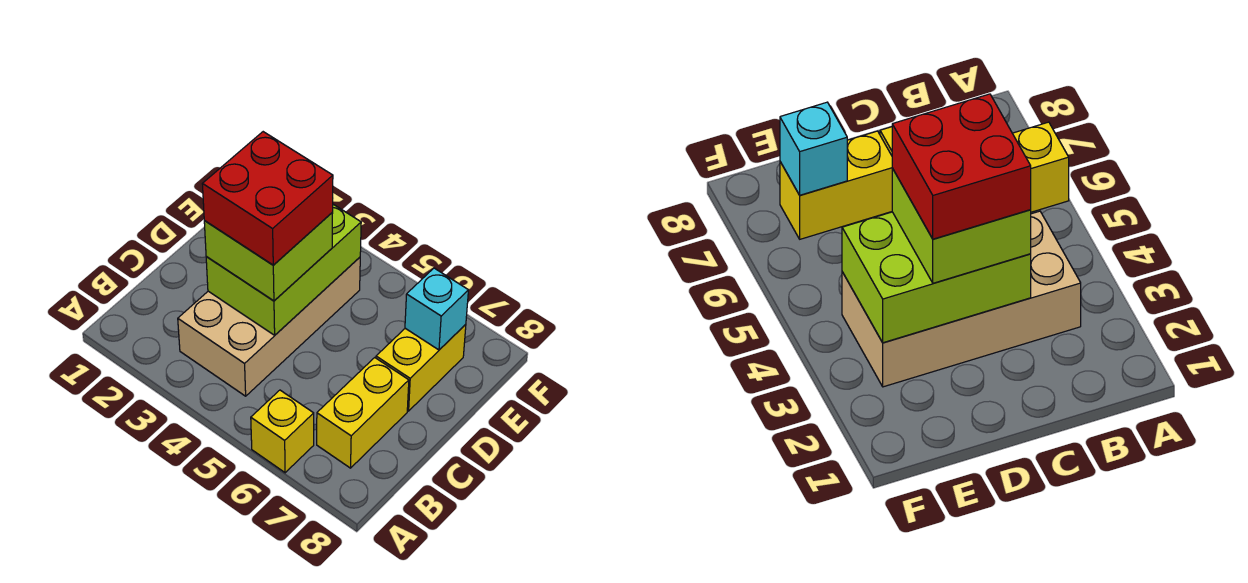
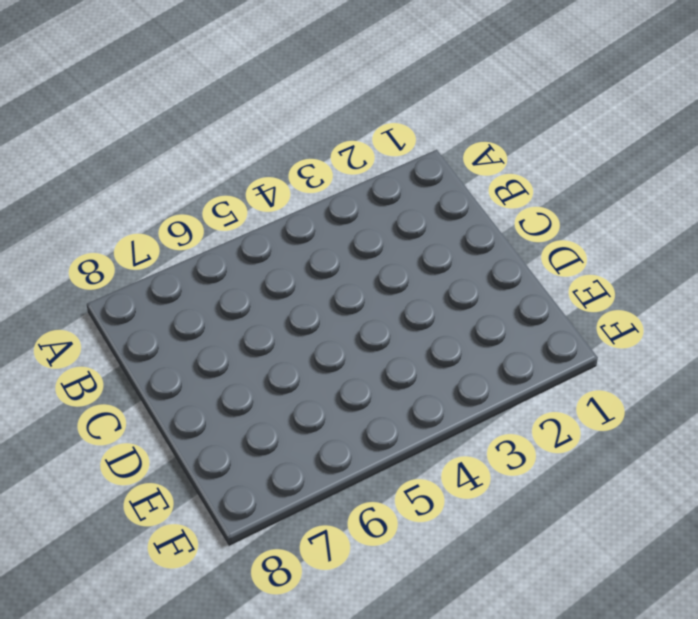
none -> yellow brick A6 level 1
none -> tan brick B3:E4 level 1

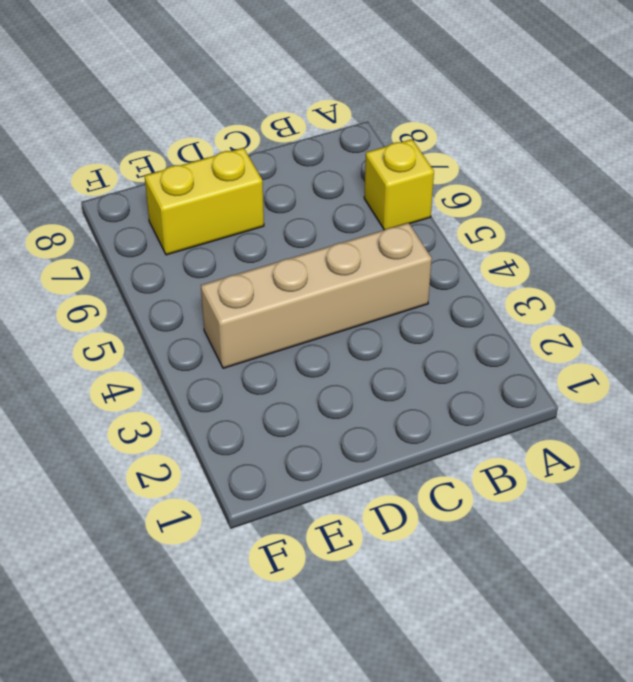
tan brick B4:E4 level 1 -> tan brick B3:E4 level 1
none -> yellow brick B7:C7 level 1
none -> lime brick C3:E4 level 2

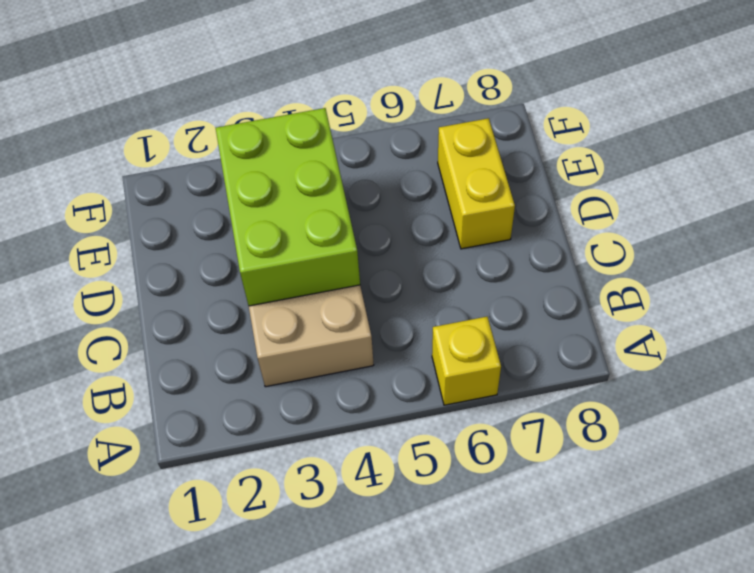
none -> yellow brick B7:C7 level 1
none -> cyan brick E7 level 2

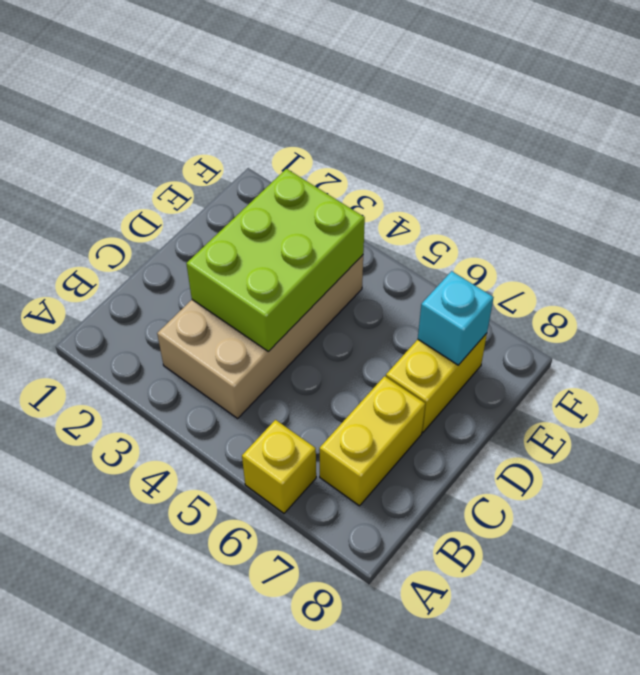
none -> lime brick C3:D4 level 3
none -> red brick C3:D4 level 4

